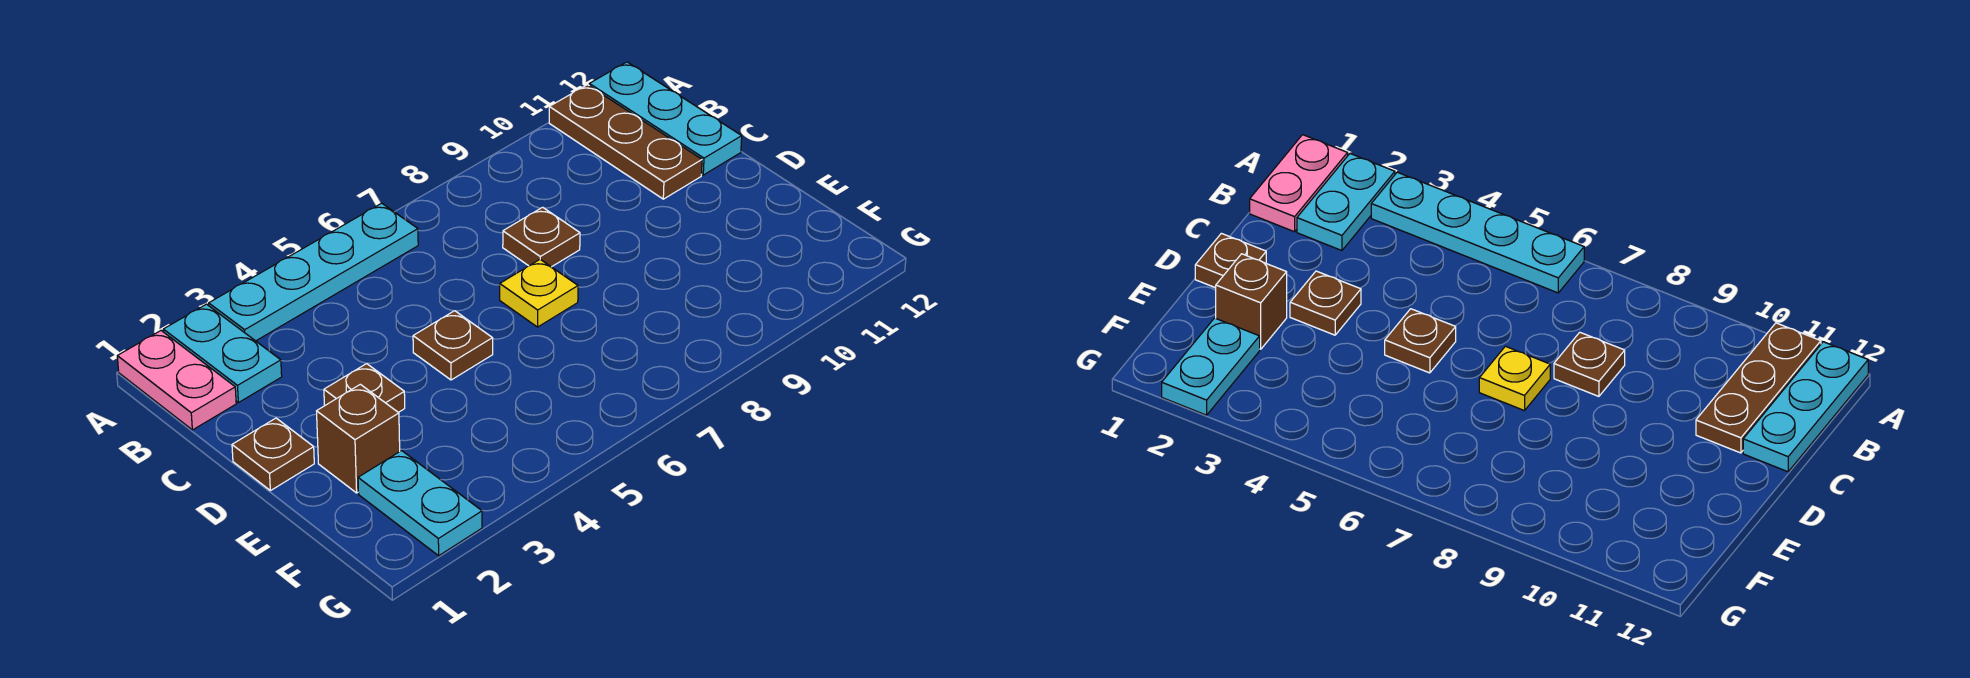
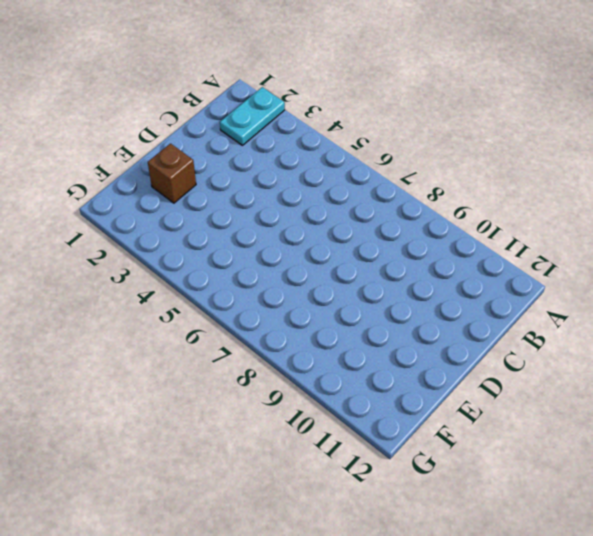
none -> pink plate A1:B1 level 1
none -> cyan plate A3:A6 level 1
none -> brown plate A11:C11 level 1

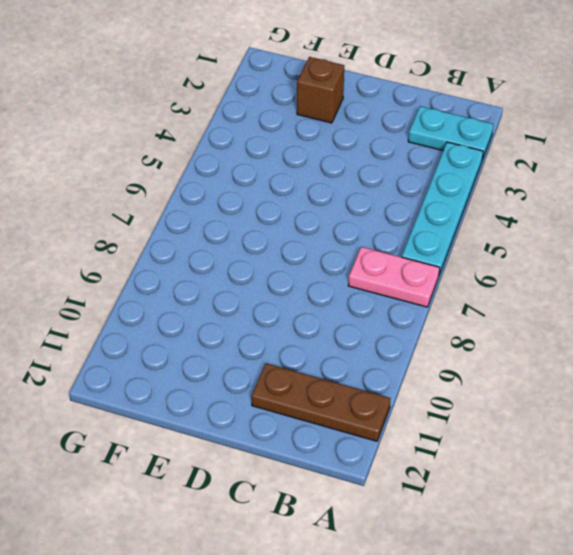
pink plate A7:B7 level 1 -> pink plate A1:B1 level 1
none -> cyan plate A12:C12 level 1
none -> brown plate C8 level 1
none -> brown plate D1 level 1

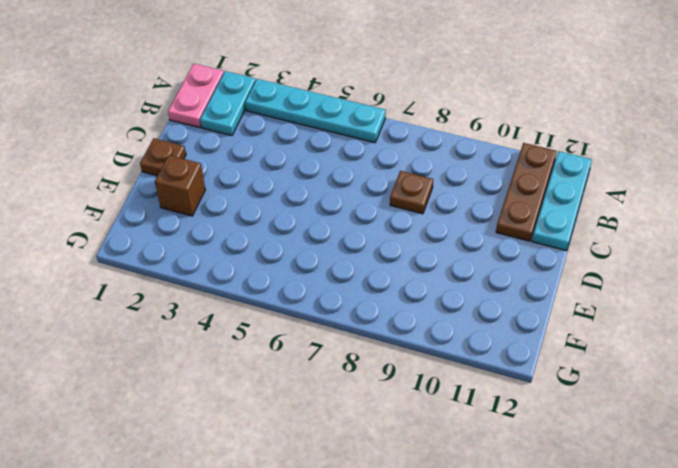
none -> brown plate D3 level 1
none -> brown plate D5 level 1
none -> yellow plate D7 level 1

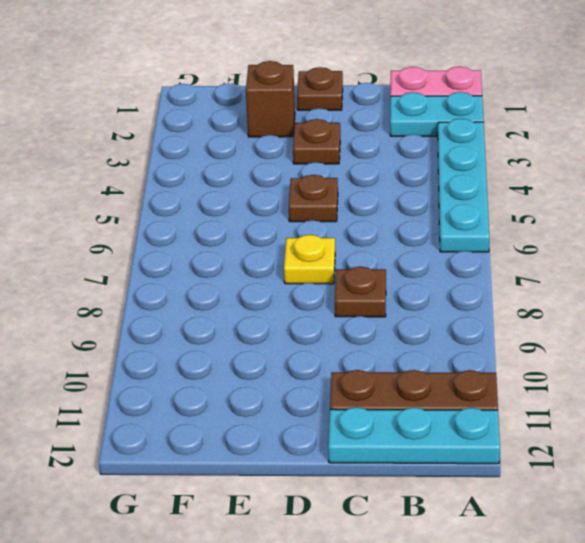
none -> cyan plate F2:G2 level 1

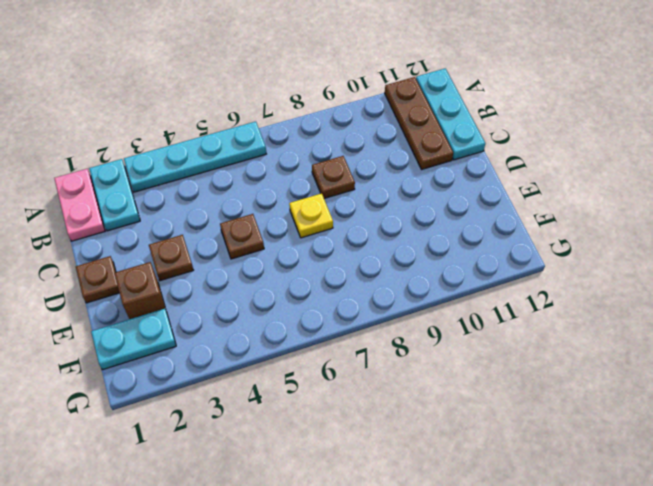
cyan plate F1:F2 level 1 -> cyan plate F2:G2 level 1

